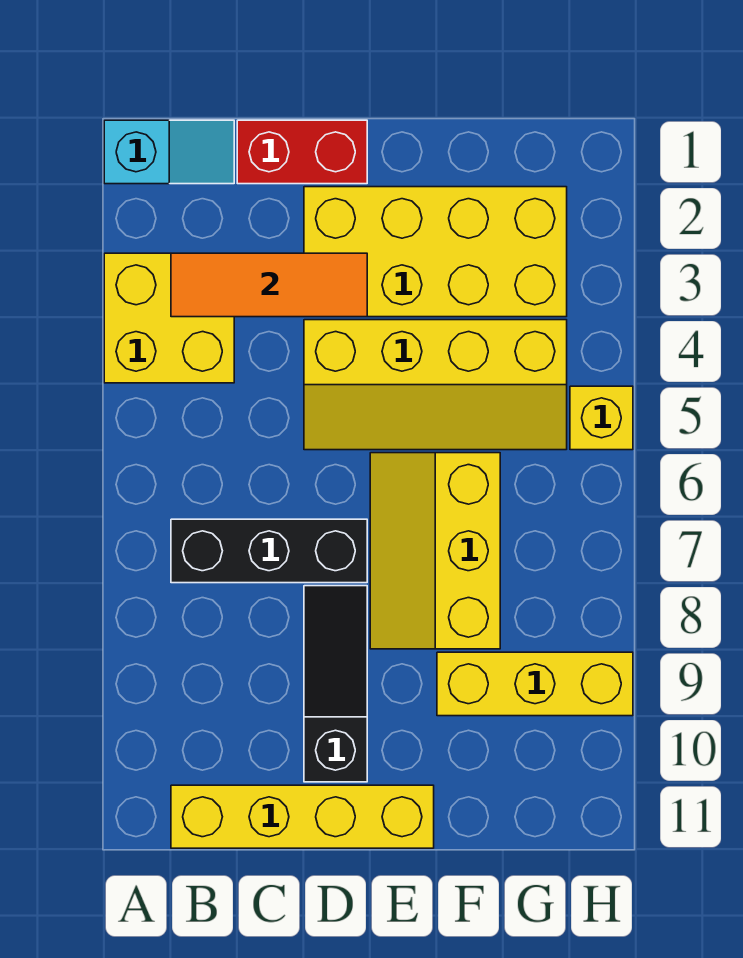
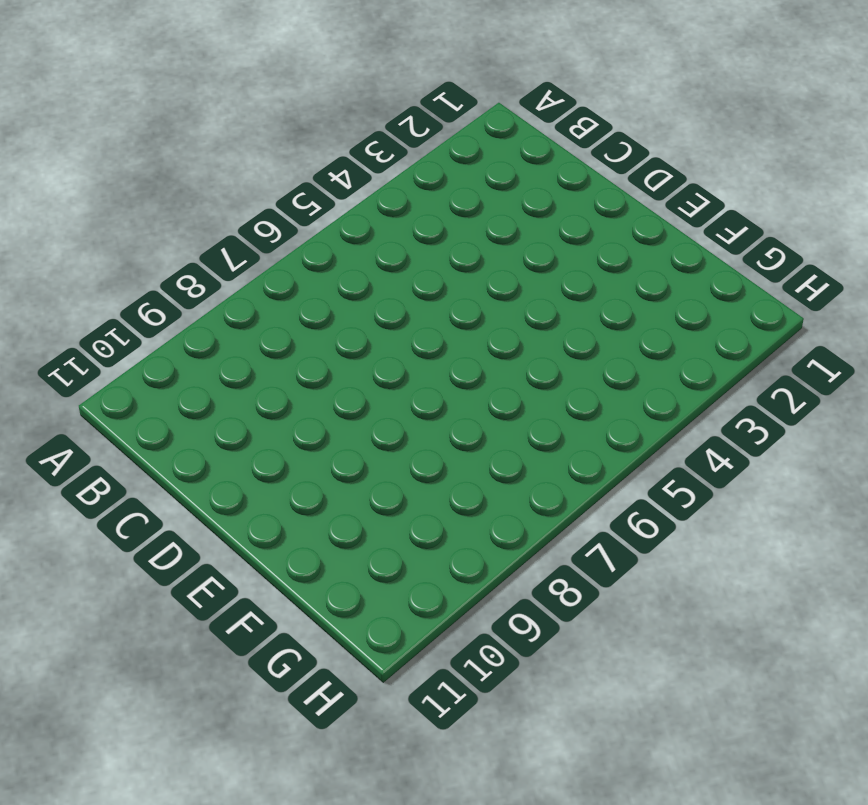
none -> cyan slope A1:B1 level 1 top A
none -> yellow brick A3:B4 level 1
none -> black brick B7:D7 level 1

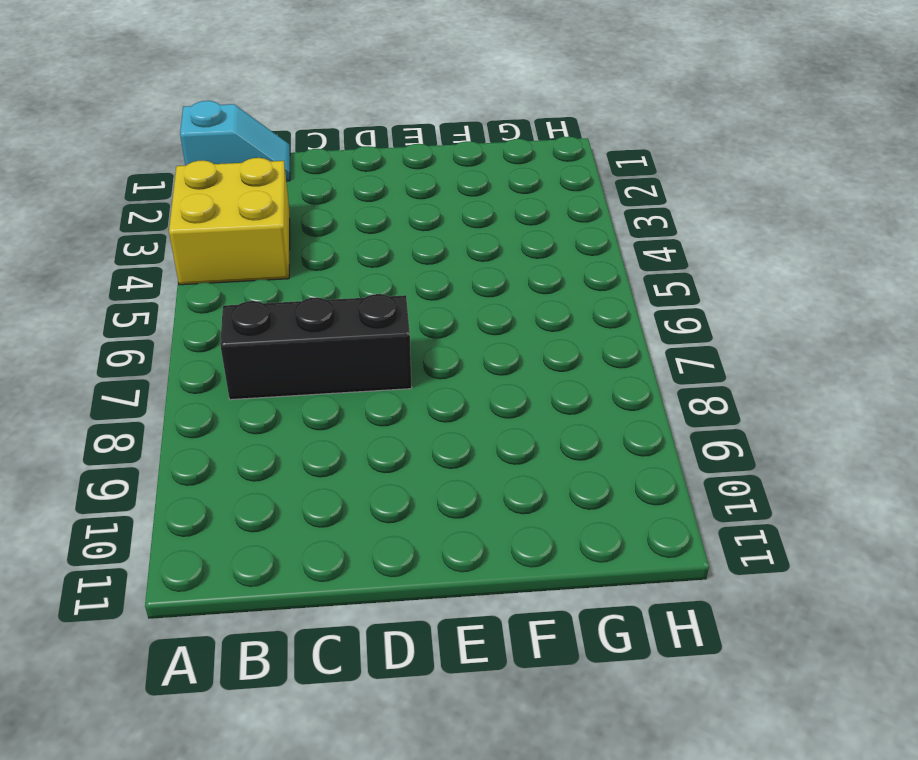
none -> yellow brick B11:E11 level 1
none -> red brick C1:D1 level 1
none -> yellow brick D2:G3 level 1

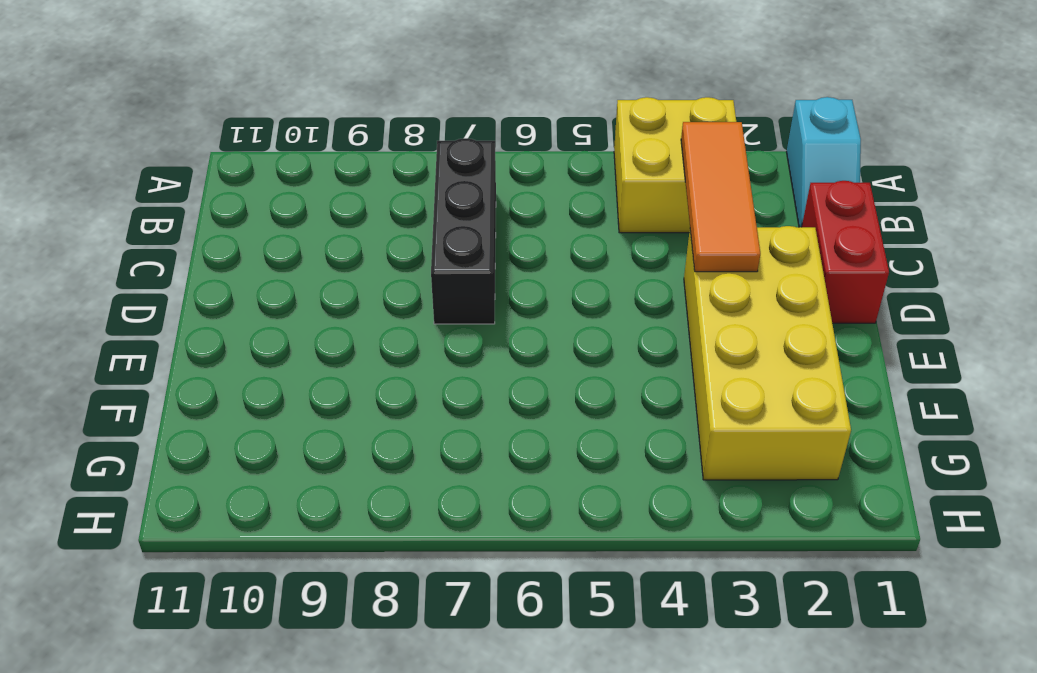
none -> yellow brick B11:E11 level 1
none -> yellow slope D4:G5 level 1 top 4
none -> black slope D8:D10 level 1 top 10

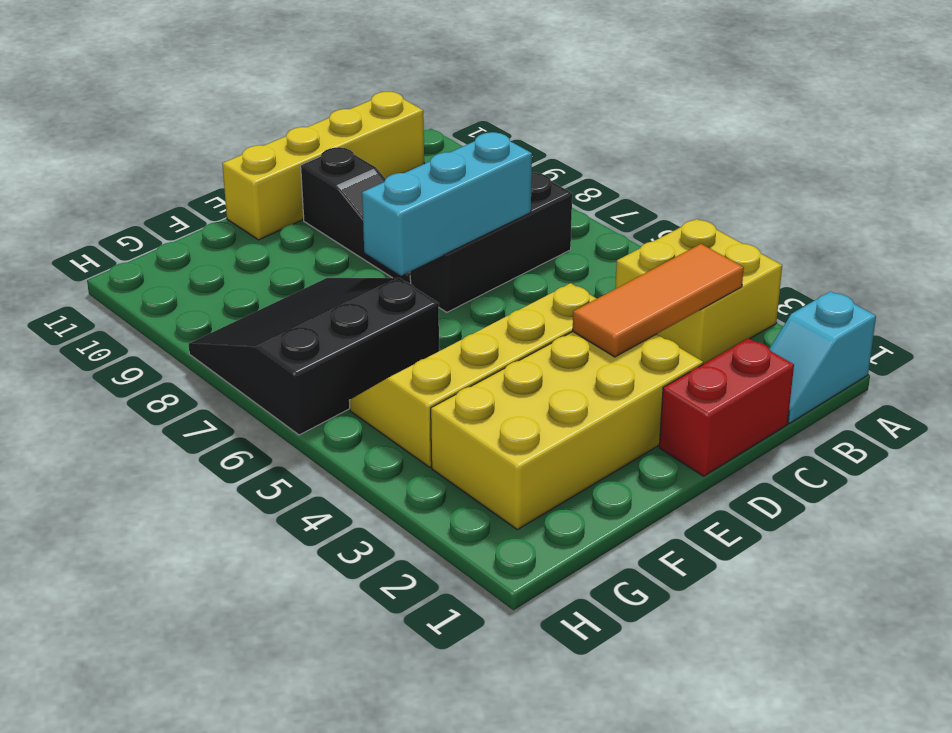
cyan brick C7:E7 level 2 -> none
black slope F6:H8 level 1 top 6 -> yellow slope E6:F8 level 1 top F
none -> yellow brick F9:H9 level 1
none -> yellow brick H5 level 1

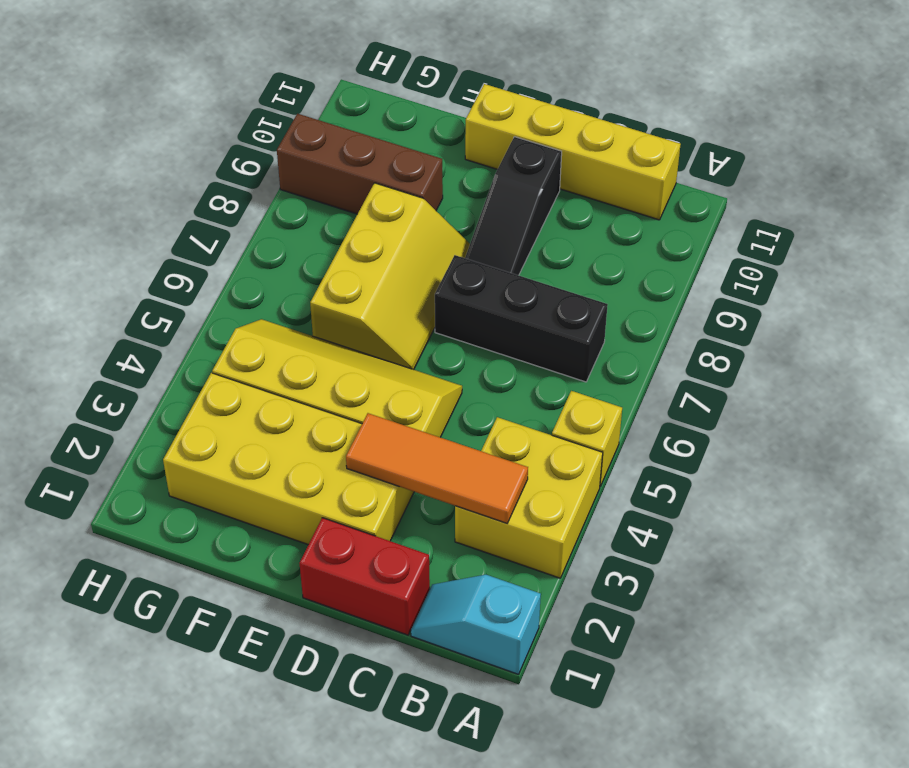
yellow brick A5 level 1 -> yellow brick H5 level 1
brown brick F9:H9 level 1 -> yellow brick F9:H9 level 1

